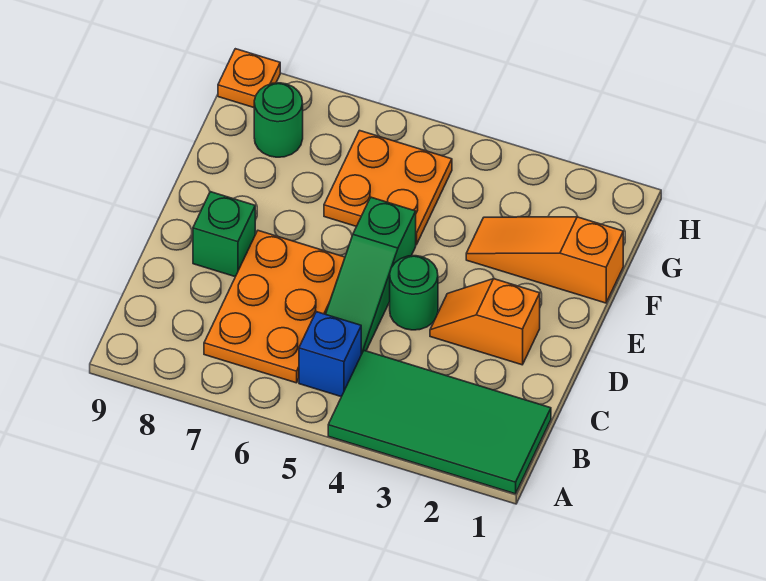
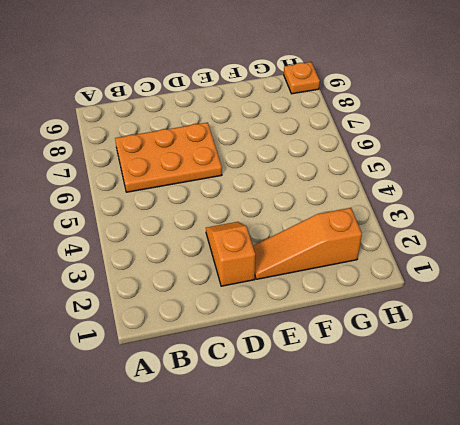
orange slope E2:G2 level 1 top G -> orange slope F1:F3 level 1 top 1
none -> green tile A1:B4 level 1
none -> blue brick B5 level 1

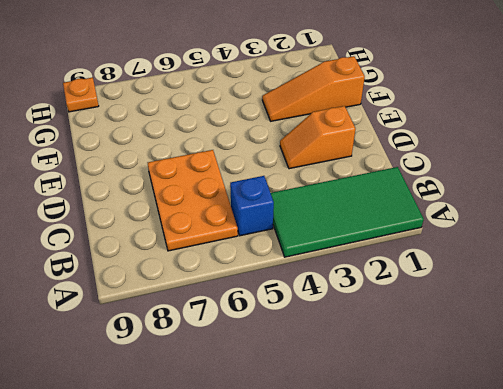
none -> green slope C5:E5 level 1 top E
none -> green round brick D4 level 1

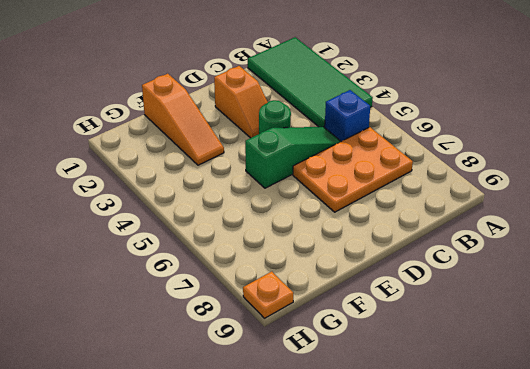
none -> green brick D8 level 1
none -> orange plate F5:G6 level 1

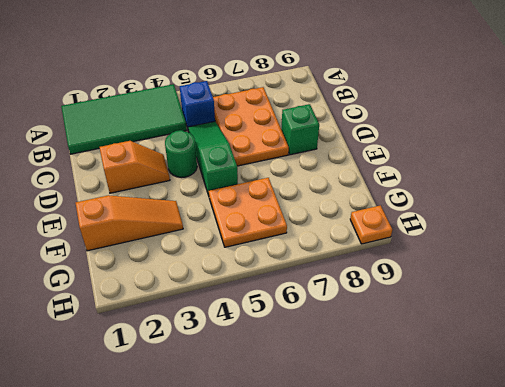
none -> green round brick G8 level 1

